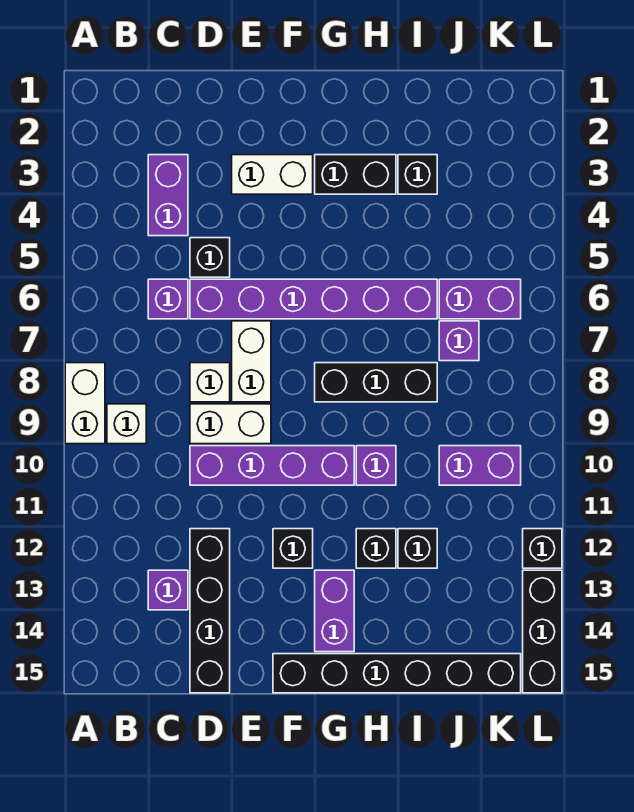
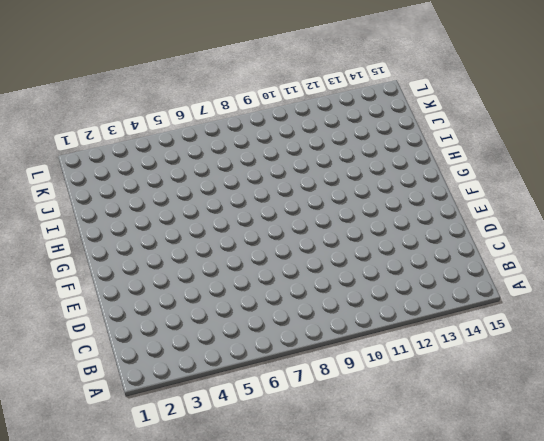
none -> white brick A8:A9 level 1
none -> white brick B9 level 1
none -> purple brick C3:C4 level 1

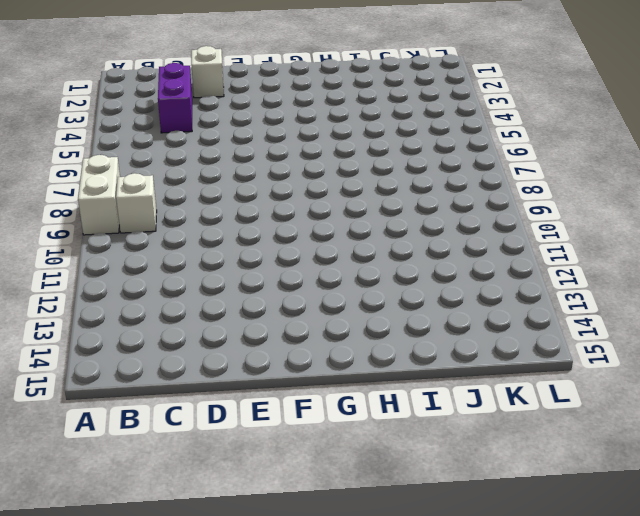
white brick D2 level 1 -> white brick D8 level 1
none -> purple brick C6 level 1
none -> purple brick C13 level 1
none -> black brick D5 level 1

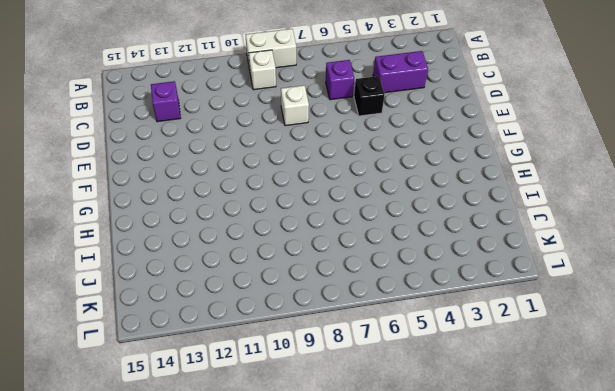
none -> purple brick D6:I6 level 1
none -> white brick D9:E9 level 1
none -> purple brick D10:G10 level 1

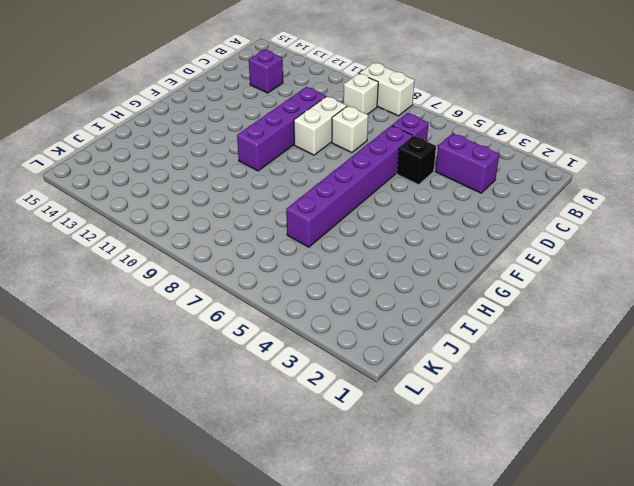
none -> black brick D12:D15 level 1
none -> white brick E3:F3 level 1
none -> white brick E7:E8 level 1

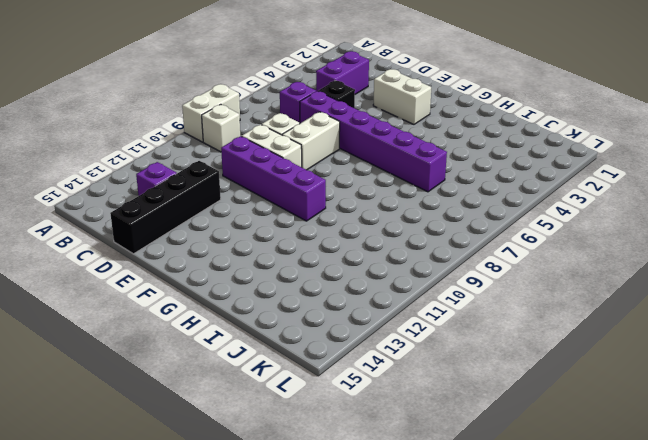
none -> black brick F12 level 1
none -> black brick F15:K15 level 1
none -> black brick G3:H3 level 1

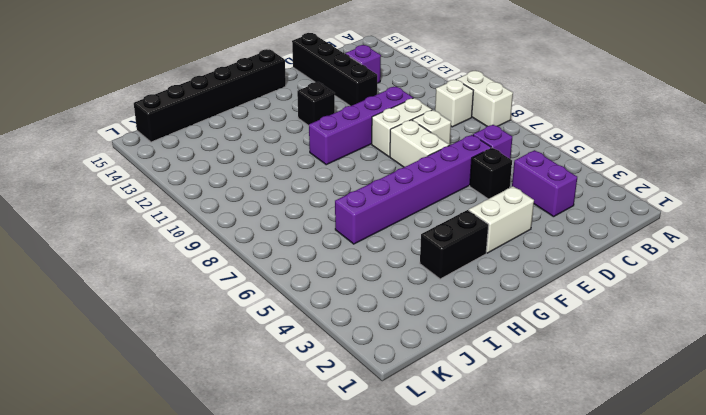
none -> black brick G8:I8 level 1
none -> purple brick G13:G14 level 1
none -> purple brick H10 level 1

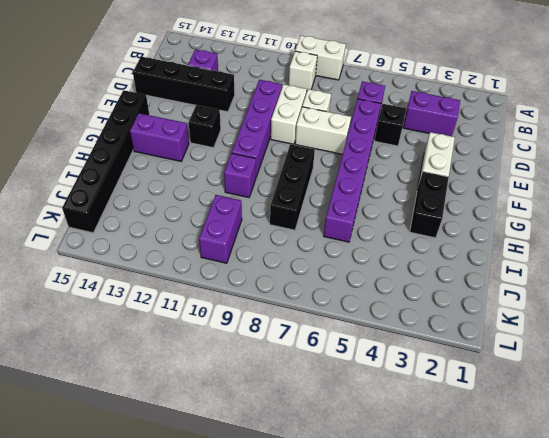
none -> black brick H12 level 1
none -> black brick I3 level 1
none -> black brick I12 level 1

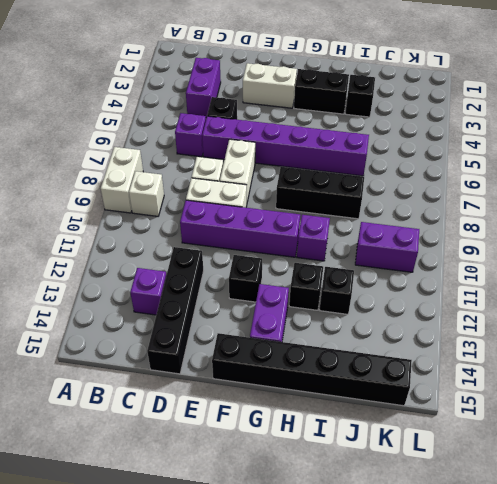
none -> purple brick J6:K6 level 1
none -> purple brick J7 level 1
none -> black brick L12 level 1

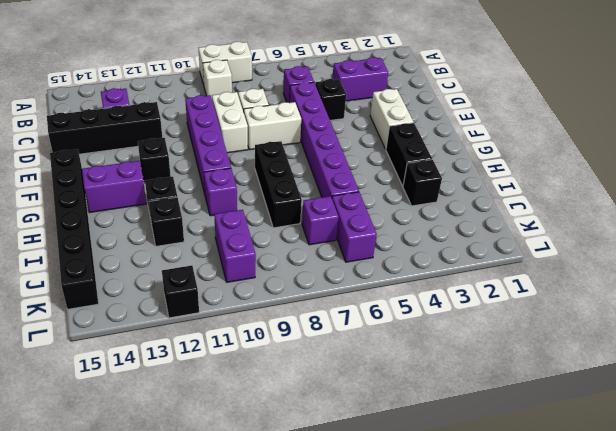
none -> black brick L13:L15 level 1

